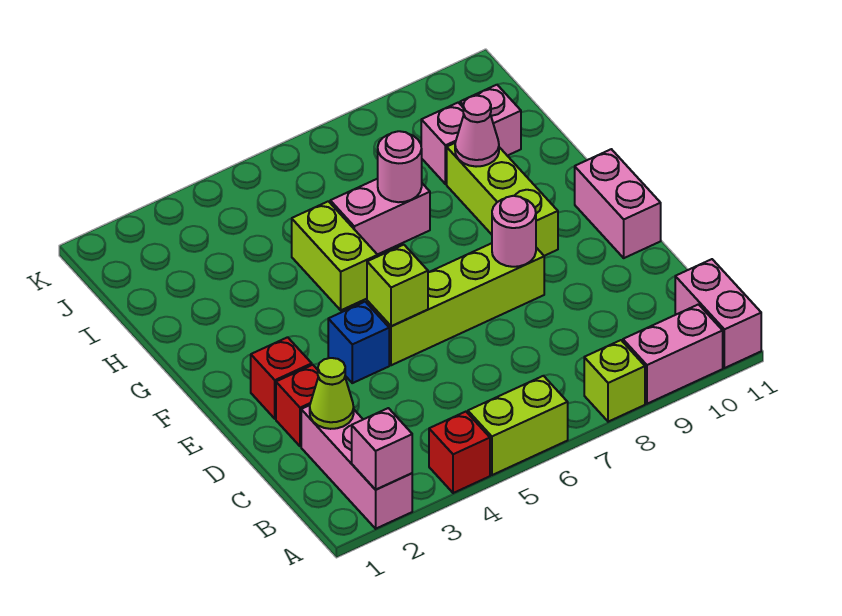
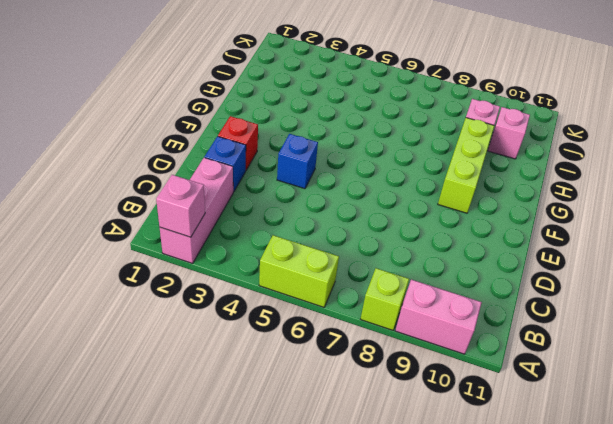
blue brick D2 level 1 -> red brick D2 level 1
none -> red brick A4 level 1
none -> pink brick A11:B11 level 1
none -> lime brick E5:E8 level 1

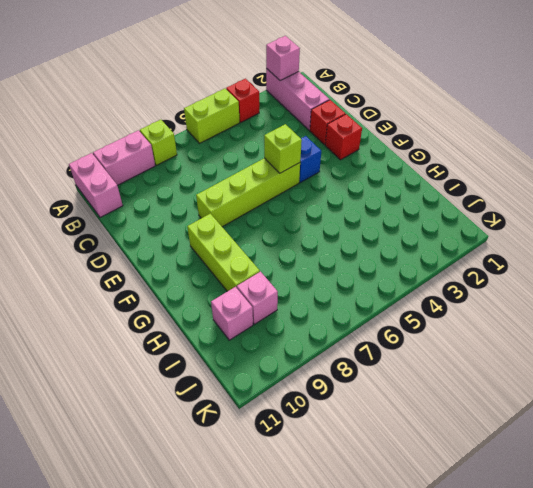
none -> pink brick E11:F11 level 1
none -> lime brick G5:H5 level 1
none -> pink brick H6:H7 level 1

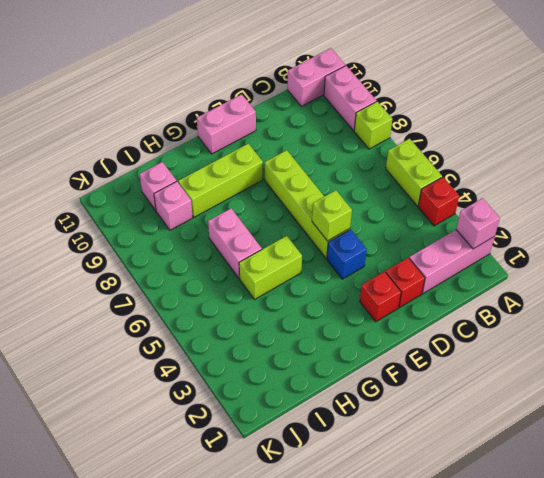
none -> lime cone C2 level 2
none -> pink round brick E8 level 2
none -> pink round brick H7 level 2

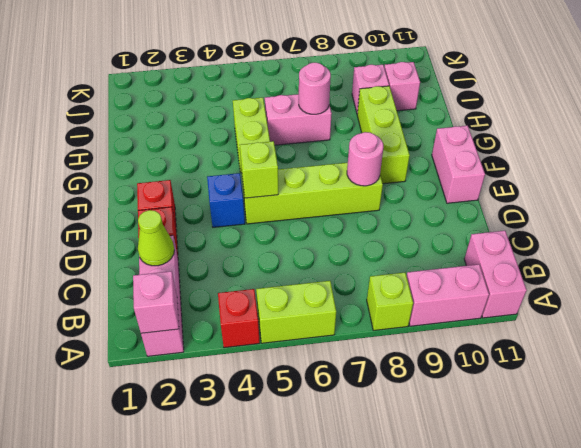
none -> pink cone H9 level 2

